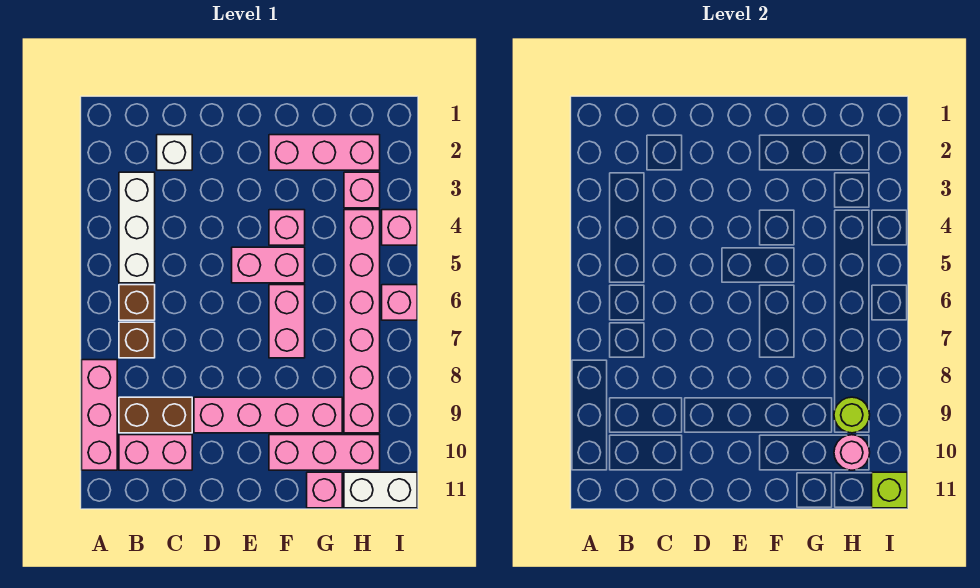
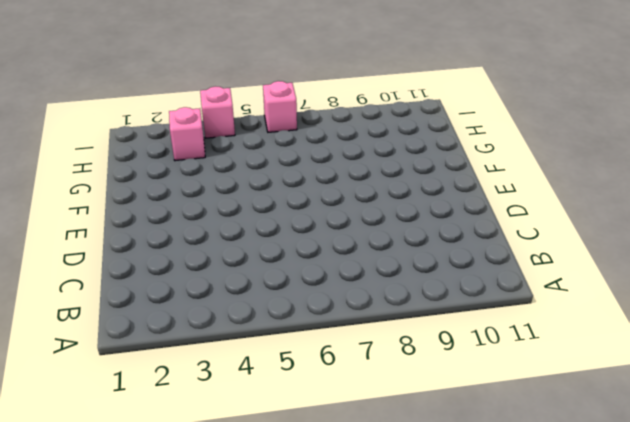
none -> pink brick A8:A10 level 1
none -> white brick B3:B5 level 1
none -> brown brick B6 level 1

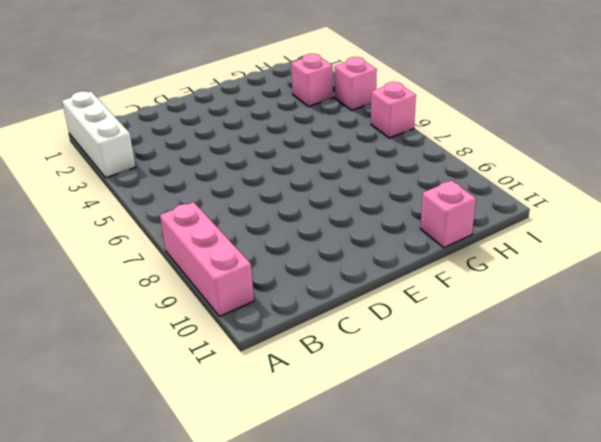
white brick A1:A3 level 1 -> white brick B3:B5 level 1
none -> brown brick B6 level 1
none -> brown brick B7 level 1
none -> brown brick B9:C9 level 1

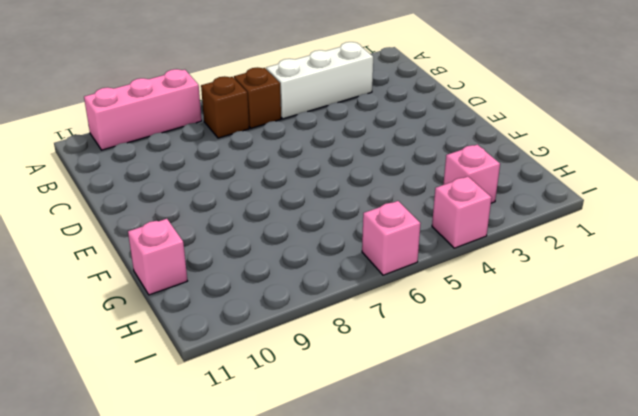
none -> brown brick B9:C9 level 1
none -> pink brick B10:C10 level 1
none -> white brick C2 level 1

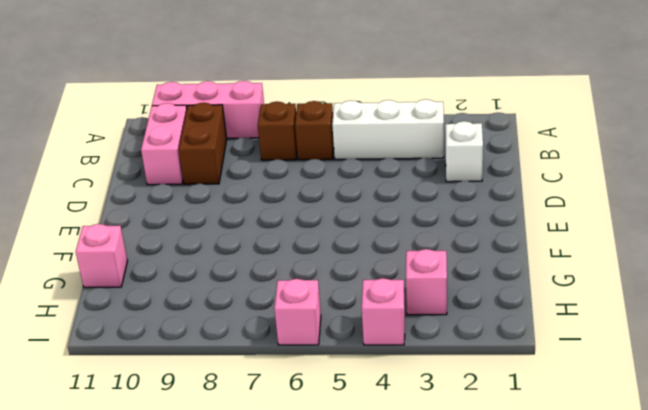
none -> pink brick D9:G9 level 1
none -> pink brick E5:F5 level 1
none -> pink brick F2:H2 level 1

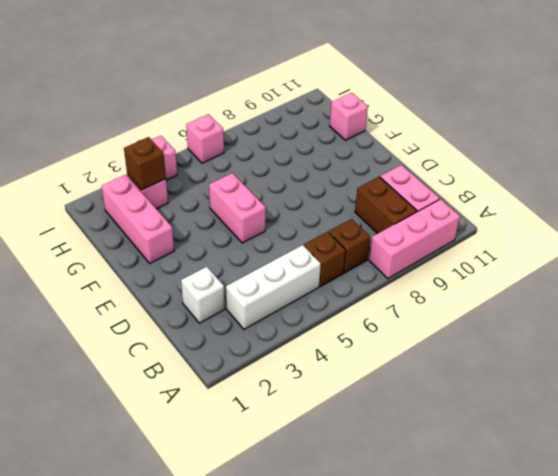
brown brick H3 level 2 -> none
none -> pink brick D9:G9 level 1
none -> pink brick F4 level 1
none -> pink brick F6:F7 level 1

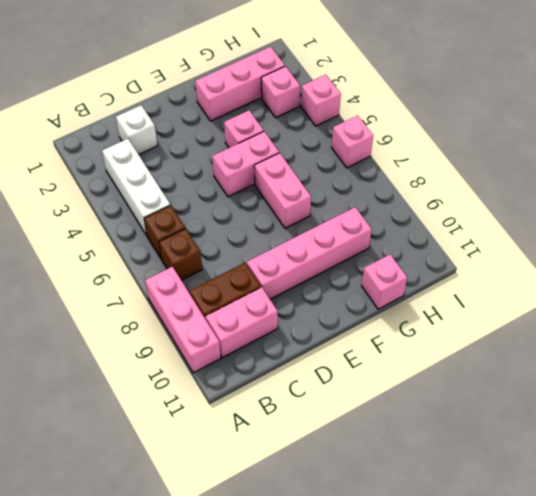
none -> pink brick F10:H10 level 1
none -> pink brick H4:H9 level 1
none -> white brick H11:I11 level 1

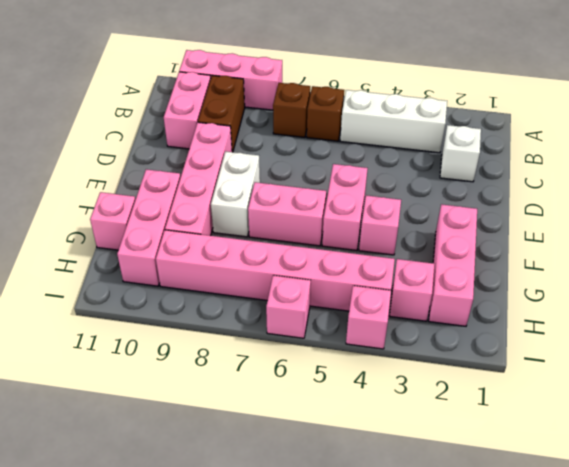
white brick E8:F8 level 1 -> white brick H11:I11 level 1
none -> lime round brick H9 level 2
none -> pink round brick H10 level 2
none -> lime brick I11 level 2

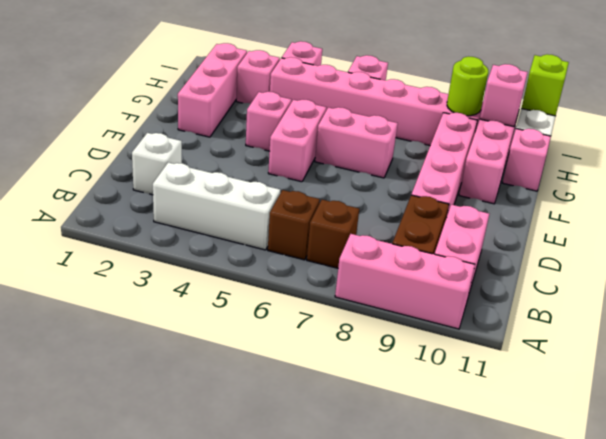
pink brick H10 level 2 -> pink round brick H10 level 2

